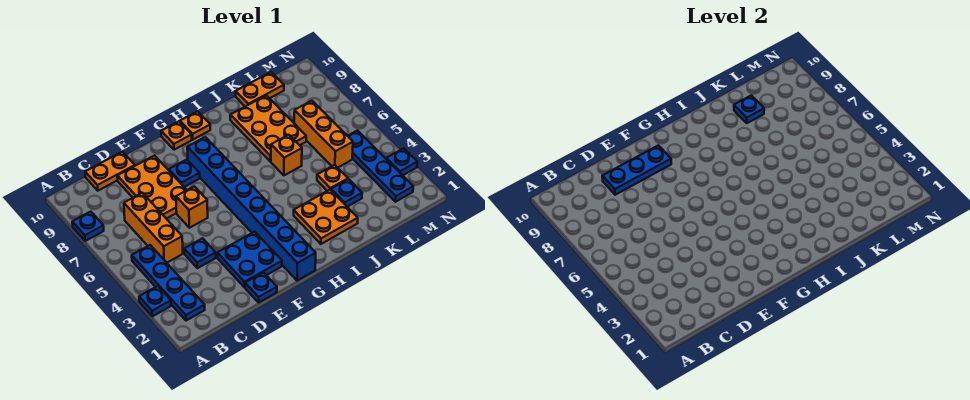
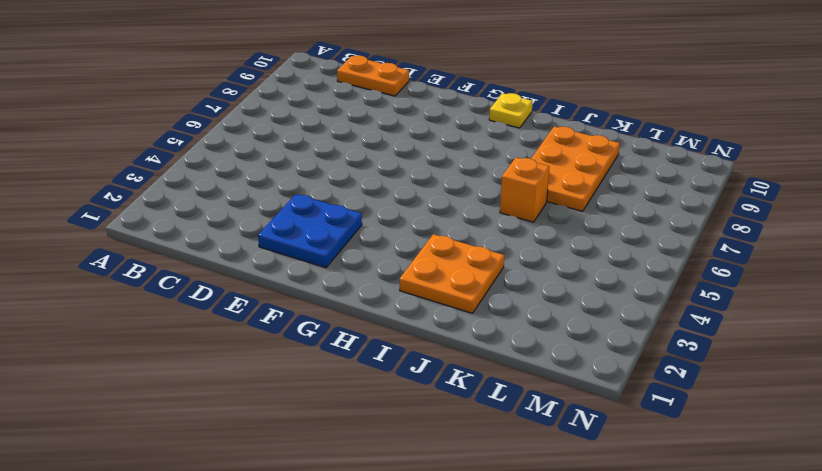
yellow plate H10 level 1 -> orange plate H10 level 1
none -> blue plate A3 level 1
none -> blue plate A8 level 1
none -> blue plate B2:B5 level 1

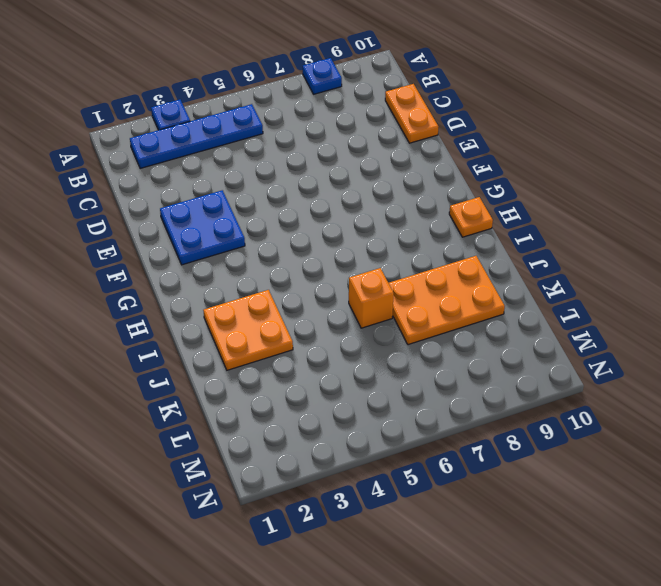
none -> orange brick C5:C7 level 1
none -> blue plate D4 level 1
none -> orange plate D7:E9 level 1

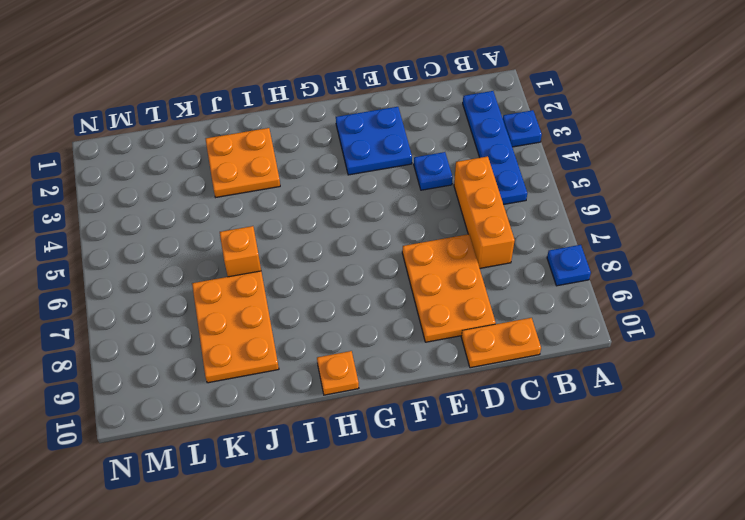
none -> blue plate E1 level 1
none -> orange brick E6 level 1
none -> blue plate F8 level 1

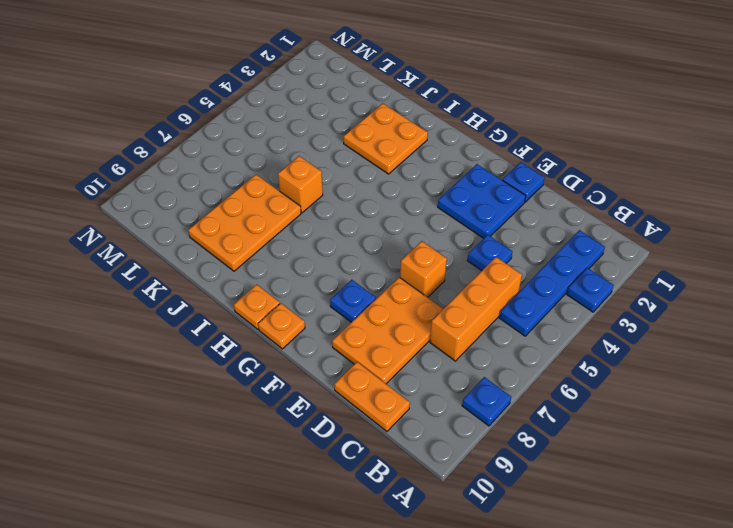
none -> blue brick G1:G8 level 1
none -> blue plate K3 level 1
none -> orange plate K4 level 1

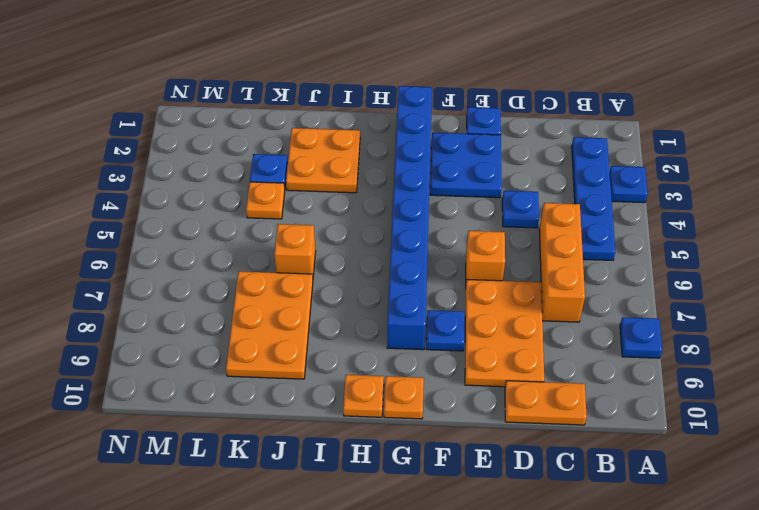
none -> orange plate K10:L10 level 1
none -> orange brick L5:L7 level 1
none -> blue plate M2:M5 level 1

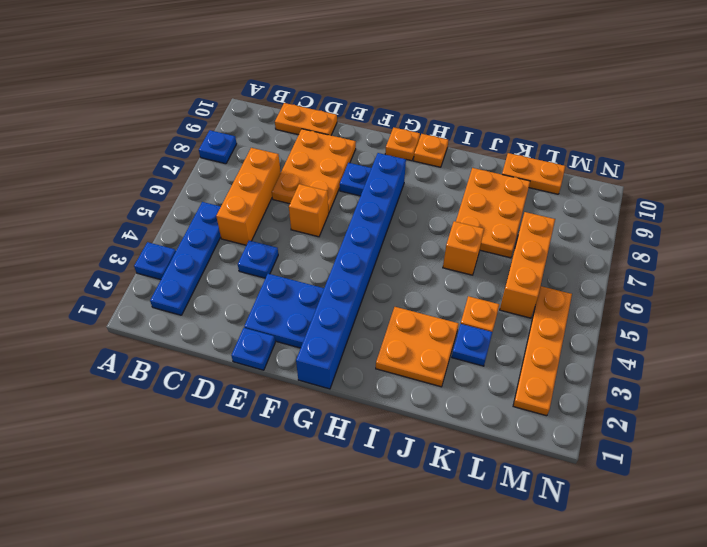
orange plate M2:M5 level 1 -> blue plate M2:M5 level 1
none -> blue plate N3 level 1
none -> blue plate D9:F9 level 2
none -> blue plate K9 level 2

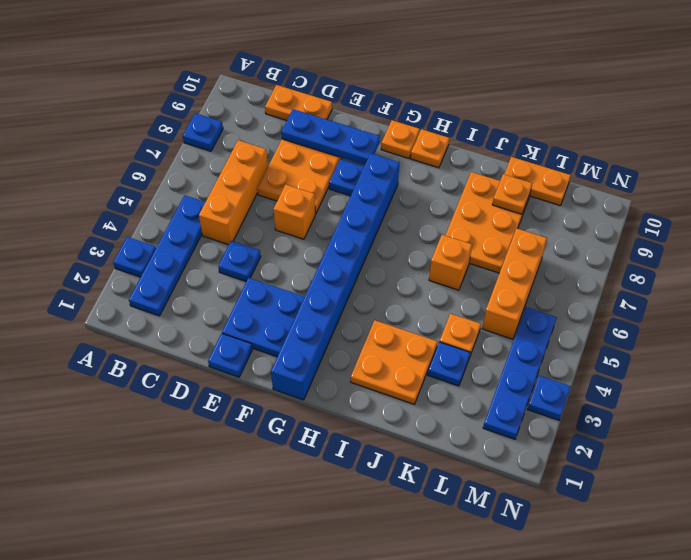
orange plate K9 level 2 -> blue plate K9 level 2

